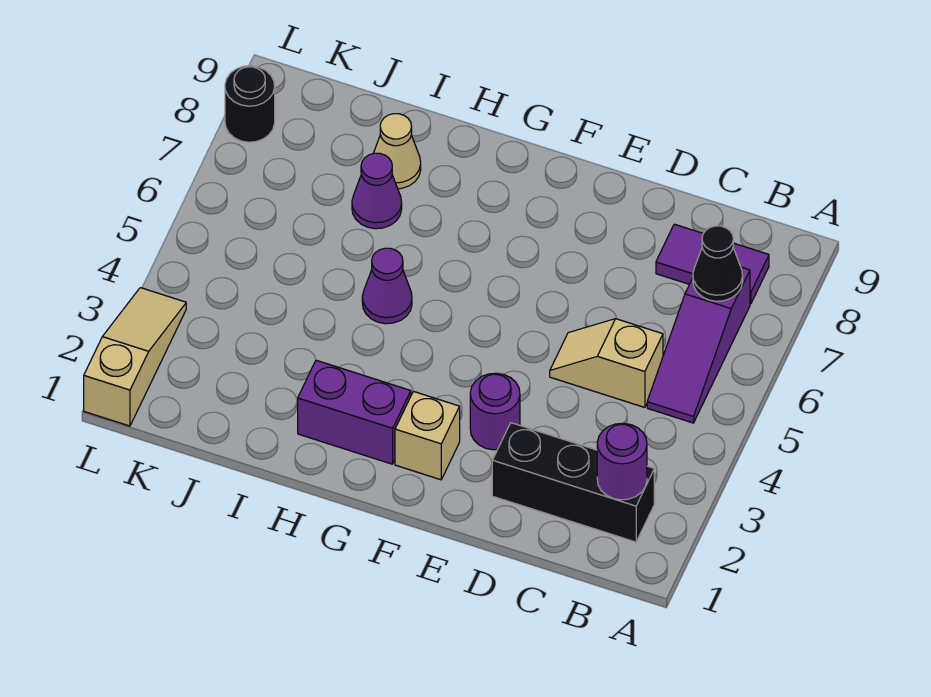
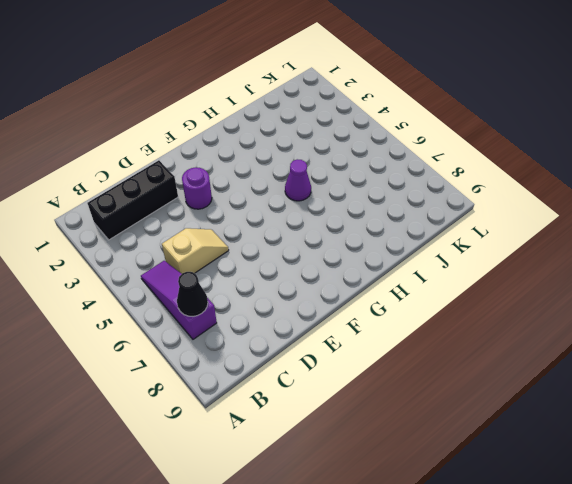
none -> purple tile B8:C8 level 1
none -> tan brick F2 level 1
none -> purple brick G2:H2 level 1

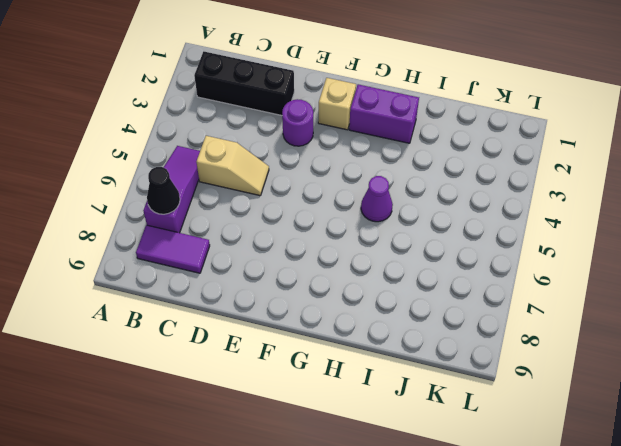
none -> purple cone I7 level 1
none -> tan cone I8 level 1
none -> tan slope L1:L3 level 1 top 1

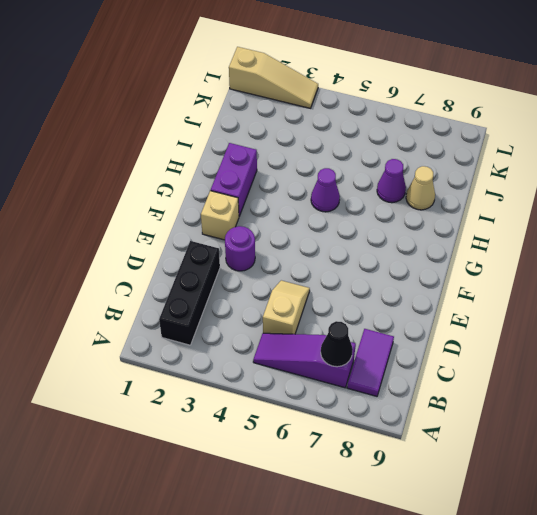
none -> black round brick L8 level 1
none -> purple round brick B2 level 2

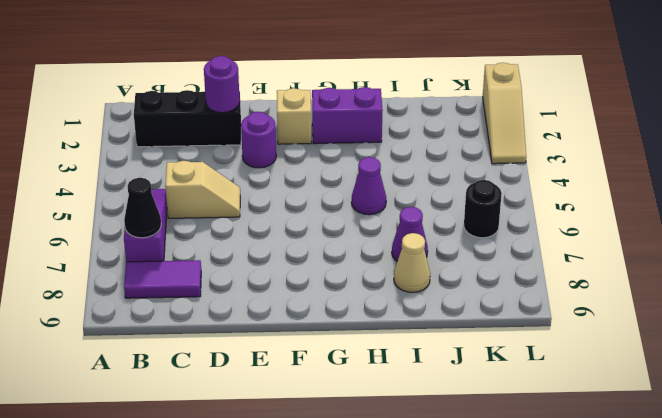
purple round brick D2 level 2 -> purple round brick B2 level 2
black round brick K6 level 1 -> black round brick L8 level 1

